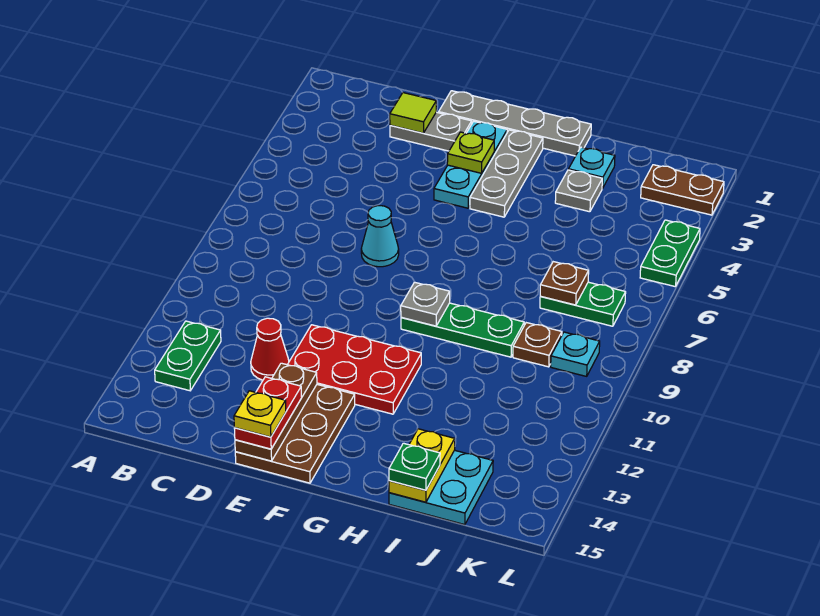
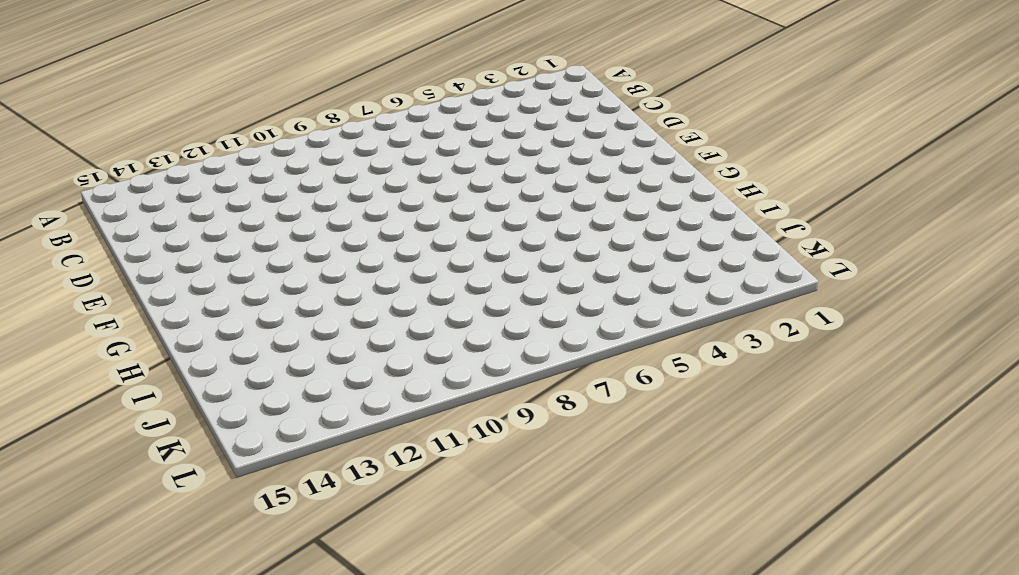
none -> green plate B12:B13 level 1
none -> grey plate D2:E2 level 1
none -> red cone D12 level 1

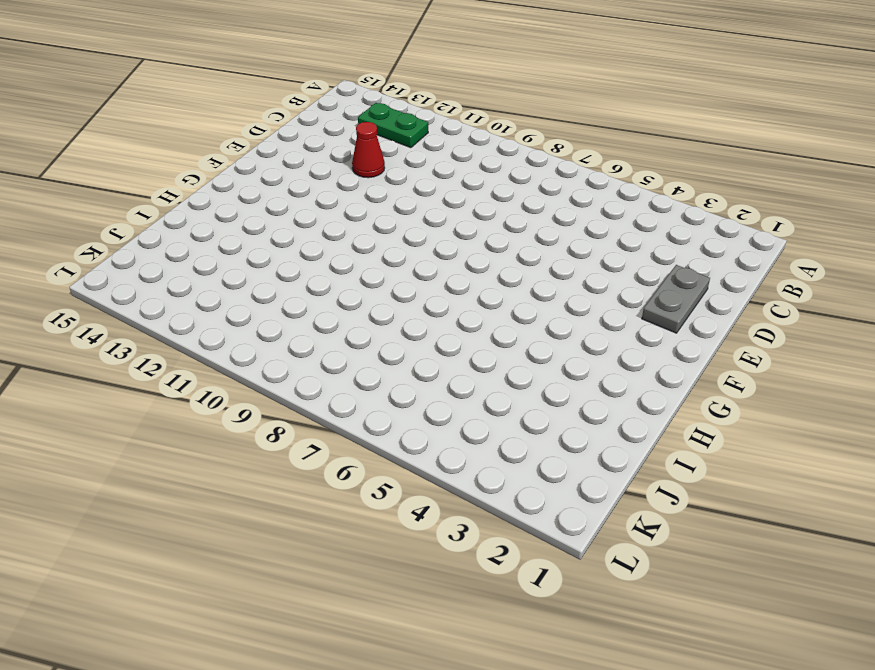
none -> grey plate E1:H1 level 1
none -> cyan cone E7 level 1
none -> red plate E11:G12 level 1

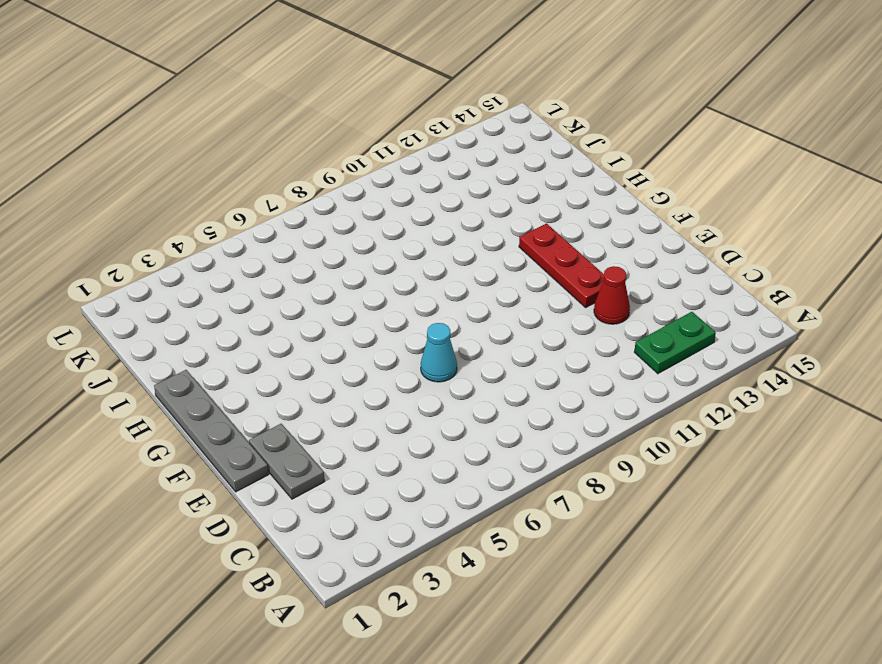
red plate E12:G12 level 1 -> red plate E11:G12 level 1
none -> brown plate E13:F15 level 1
none -> cyan plate F2:F4 level 1
none -> grey plate G2:G4 level 1

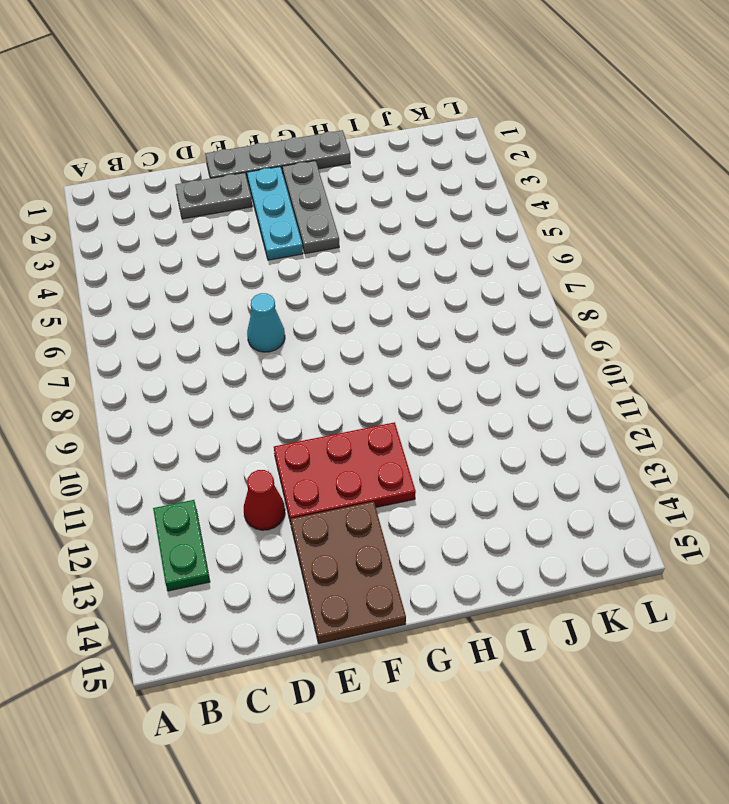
none -> green plate G9:I9 level 1
none -> cyan plate I2 level 1
none -> grey plate I3 level 1

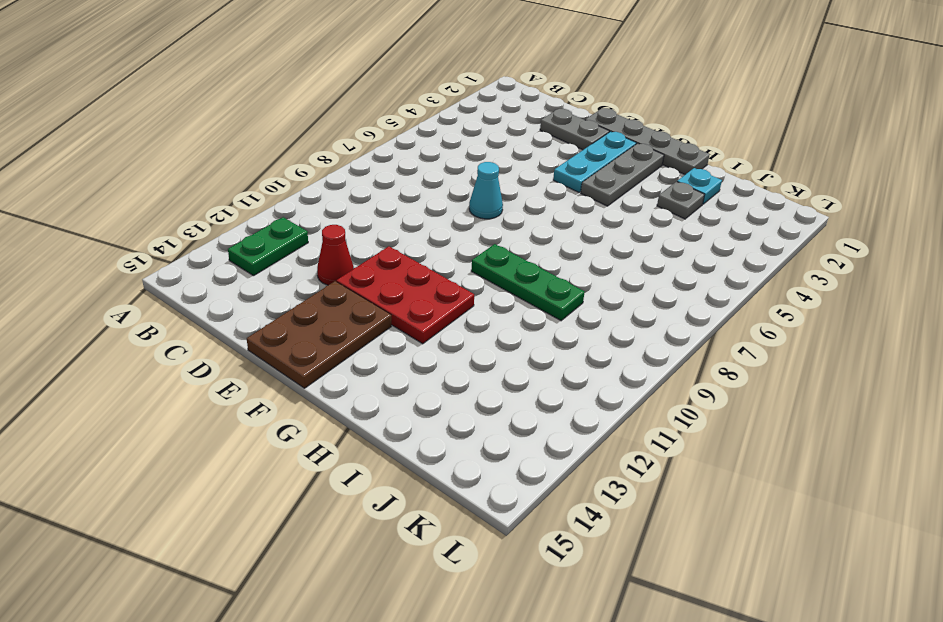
none -> cyan plate I14:J15 level 1
none -> green plate J7:K7 level 1
none -> brown plate J9 level 1

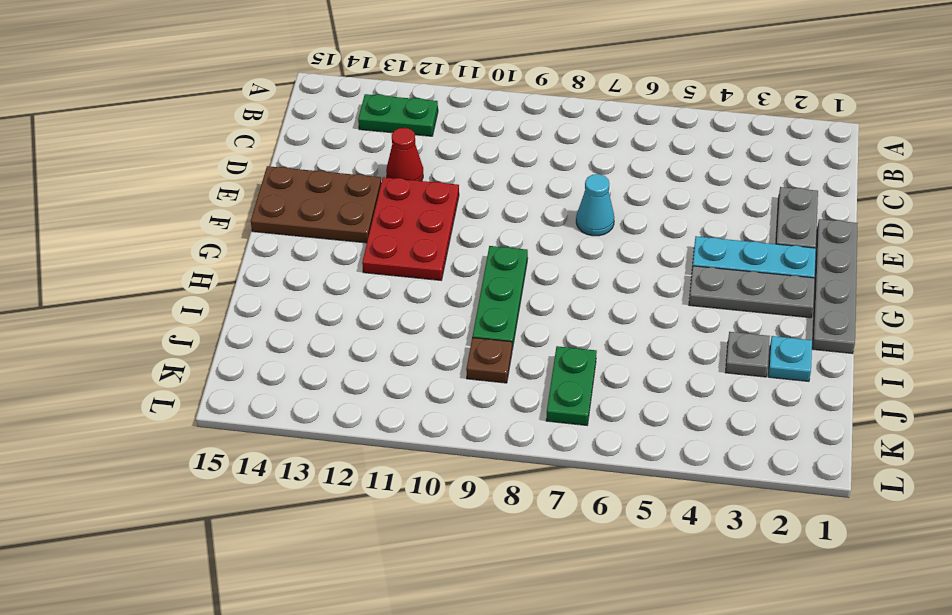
none -> cyan plate I14:J15 level 1
none -> brown plate K2:L2 level 1
none -> cyan plate K9 level 1

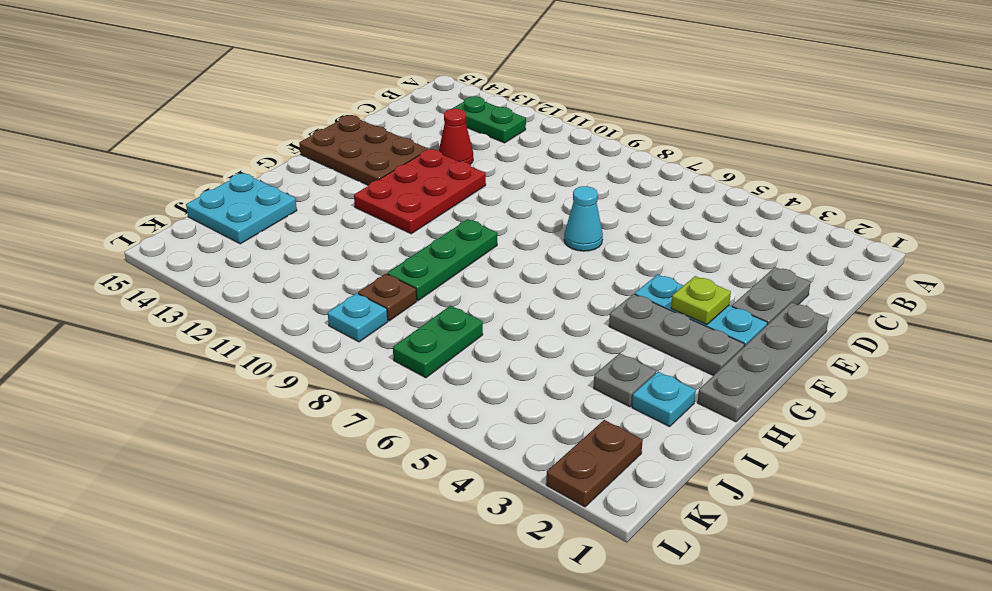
none -> green plate L4:L5 level 1
none -> lime tile D2 level 2
none -> brown plate E13:E15 level 2

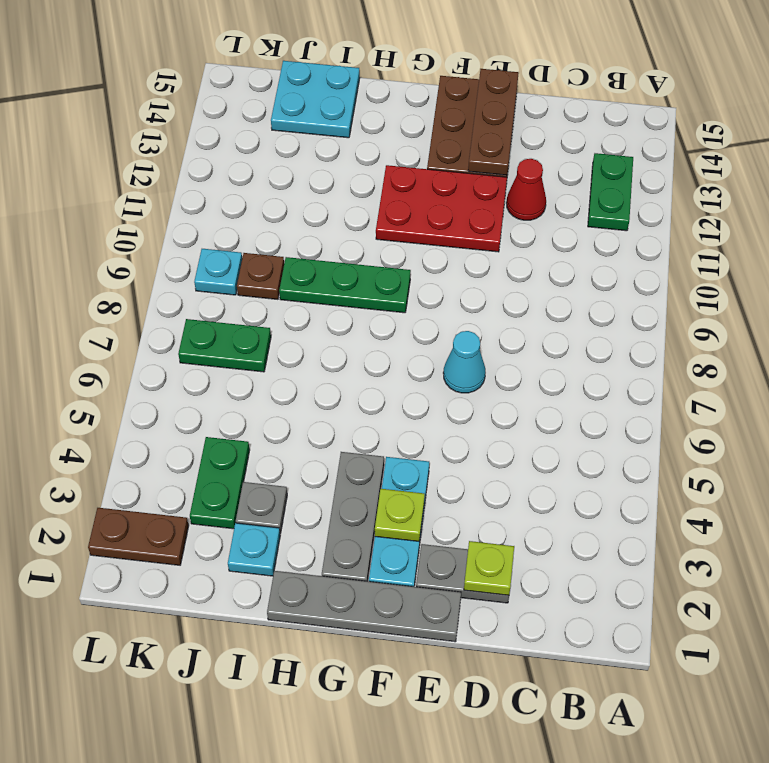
lime plate D2 level 2 -> lime tile D2 level 2
green plate J3:J4 level 1 -> green plate L4:L5 level 1
none -> grey plate G9 level 2
none -> yellow plate I14:I15 level 2
none -> brown plate J7 level 2

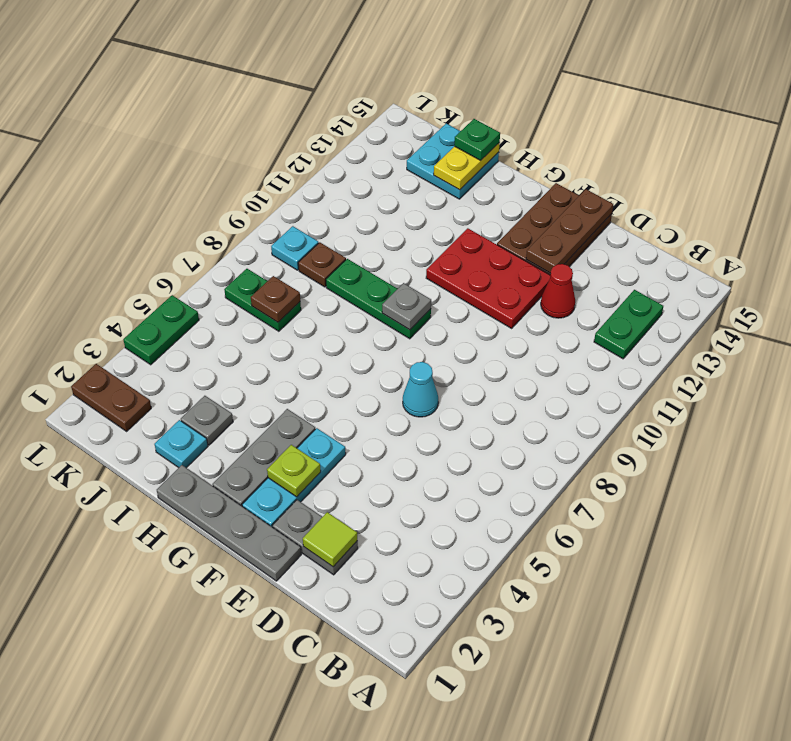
none -> red plate E14:E15 level 3
none -> yellow plate E15 level 4

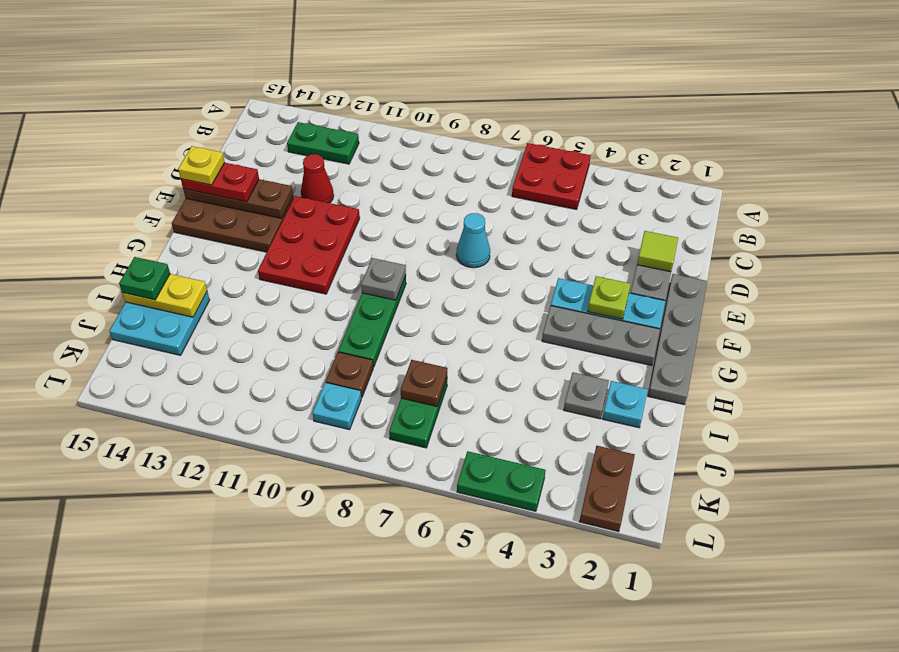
red plate A5:B6 level 1 -> none

